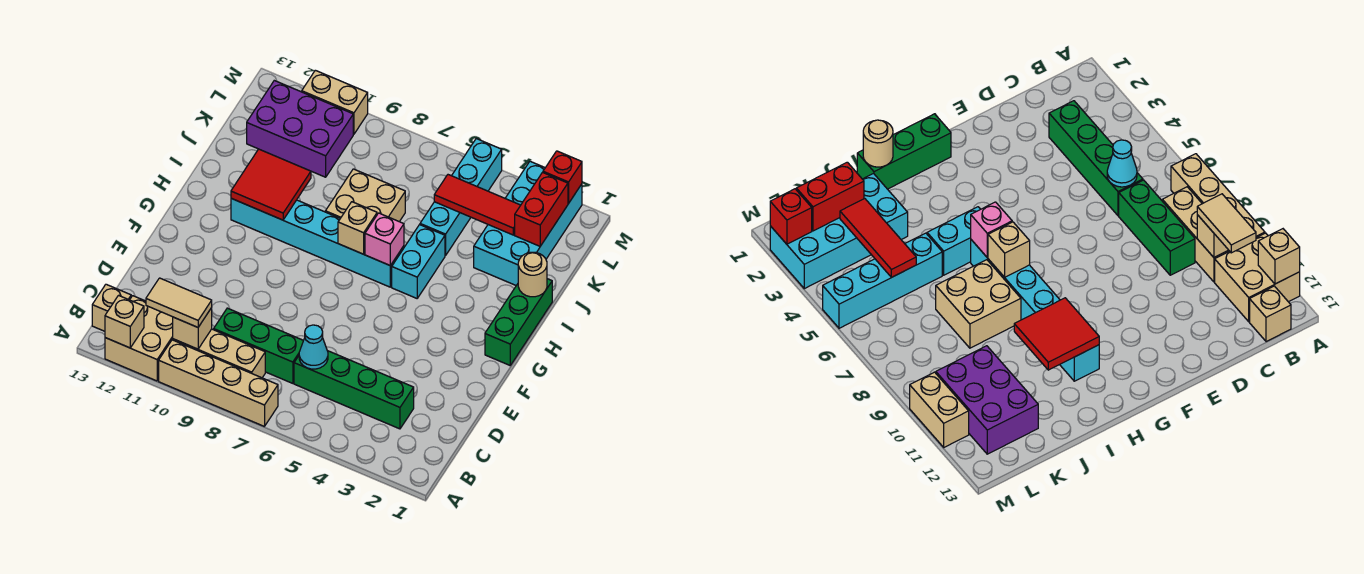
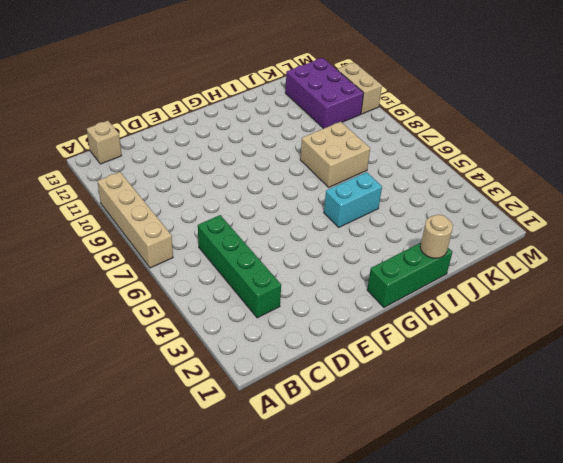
none -> tan brick A11:B12 level 1
none -> tan brick B8:B10 level 1
none -> green brick C7:C9 level 1

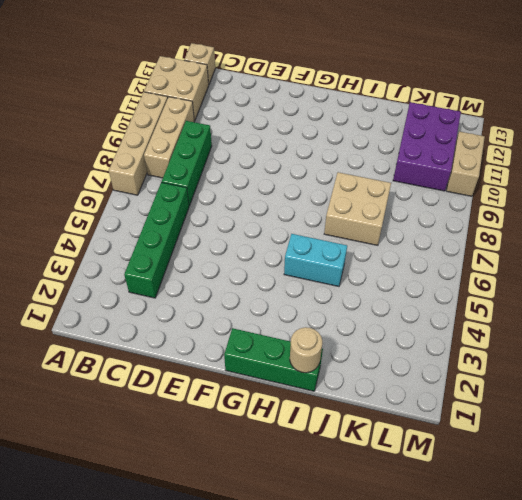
none -> cyan brick H6:H11 level 1
none -> cyan brick J2:M3 level 1
none -> cyan brick J5:M5 level 1

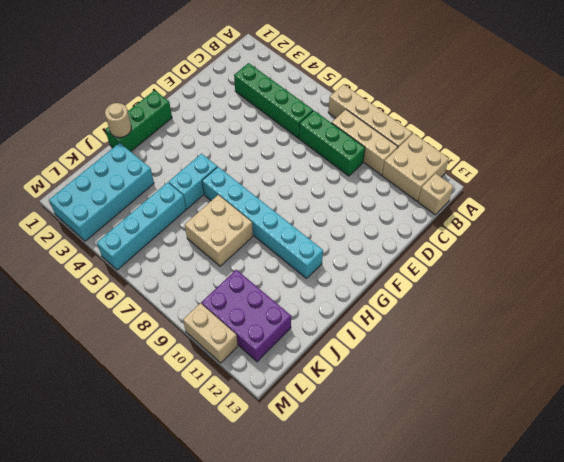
none -> tan brick A12 level 2
none -> tan brick B10 level 2
none -> cyan cone C6 level 2

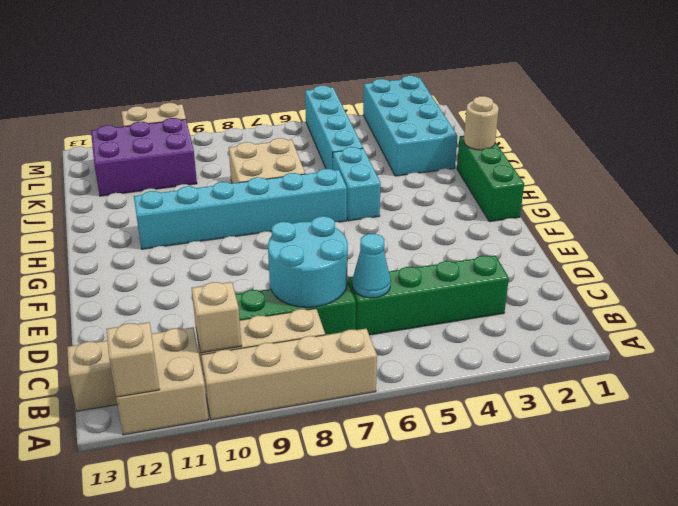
cyan round brick C7:D8 level 2 -> none
none -> pink brick H6 level 2
none -> tan brick H7 level 2
none -> red tile H10:I11 level 2

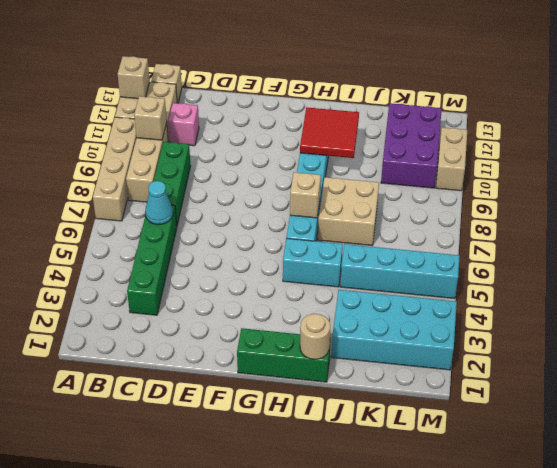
pink brick C11 level 1 -> pink brick H6 level 2
none -> red brick K2:L2 level 2
none -> red tile K3:K5 level 2
none -> red brick M2 level 2

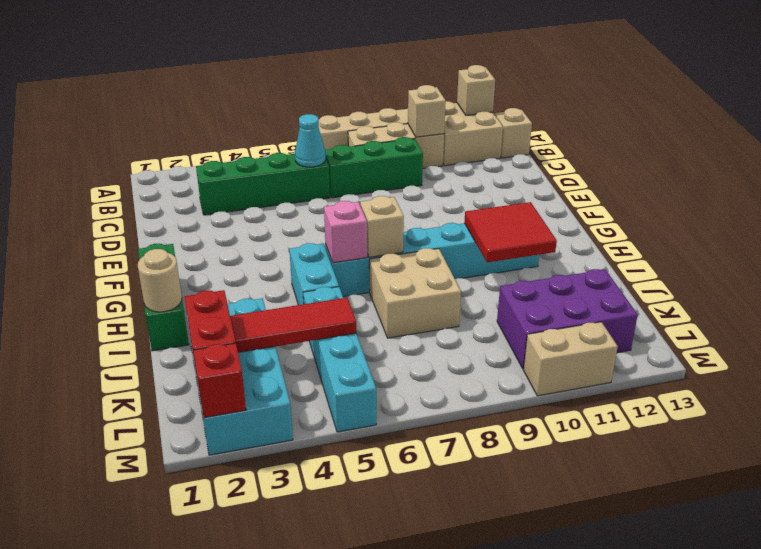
none -> tan tile B10:B11 level 3

